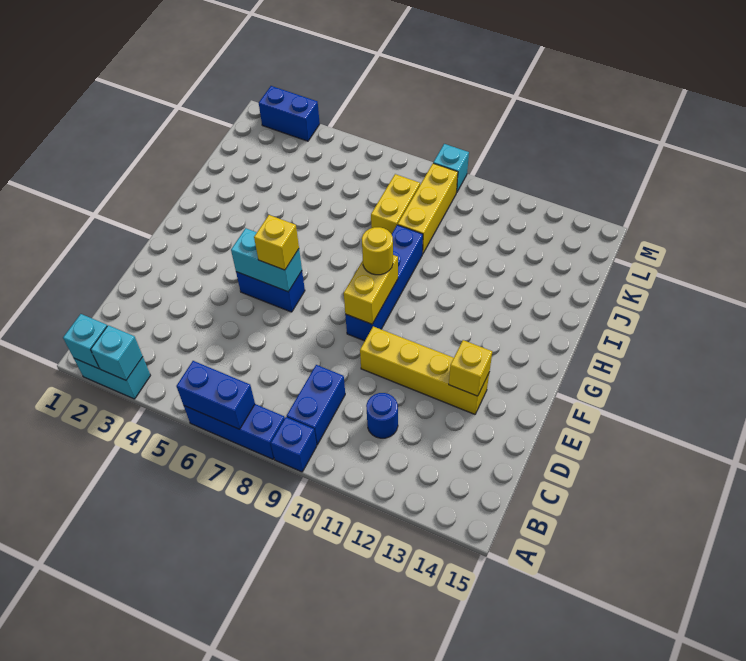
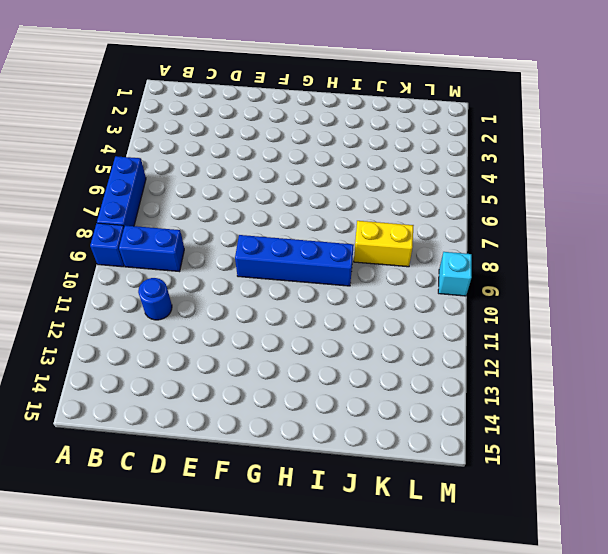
none -> cyan brick A2:A3 level 1
none -> yellow brick E10:E13 level 1
none -> blue brick F5:F6 level 1

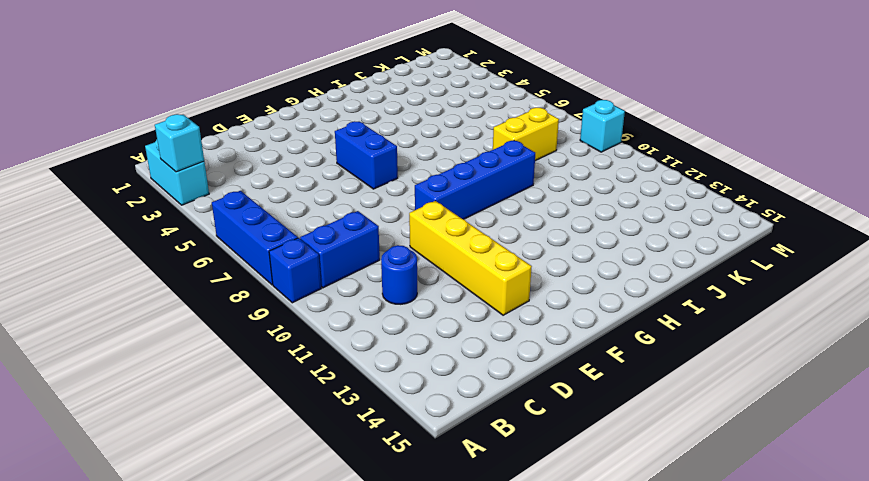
none -> yellow brick J9:L9 level 1
none -> blue brick M2:M3 level 1
none -> cyan brick A2 level 2

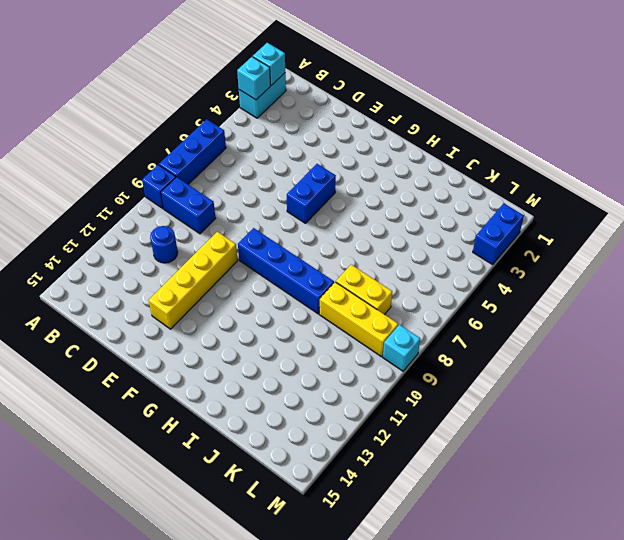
none -> blue brick A6:A7 level 2
none -> yellow brick E13 level 2
none -> cyan brick F5:F6 level 2

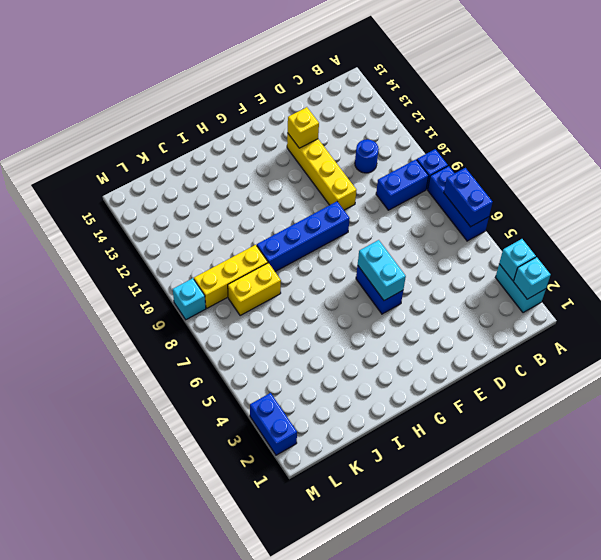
none -> yellow brick F9:G9 level 2
none -> yellow brick F6 level 3
none -> yellow round brick G9 level 3

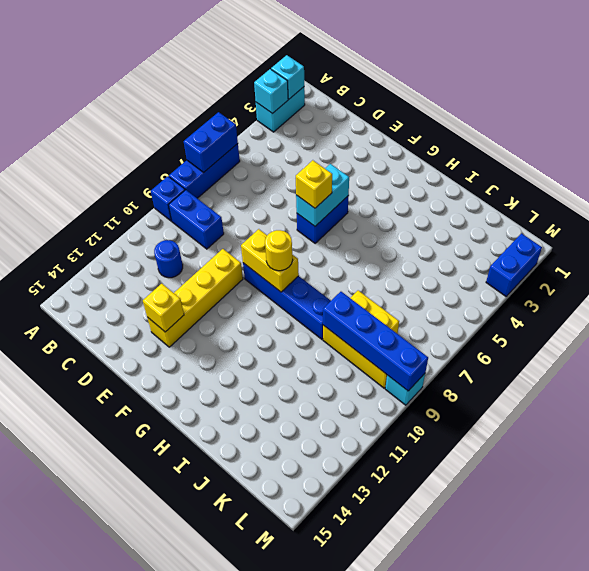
blue brick J9:M9 level 2 -> none

